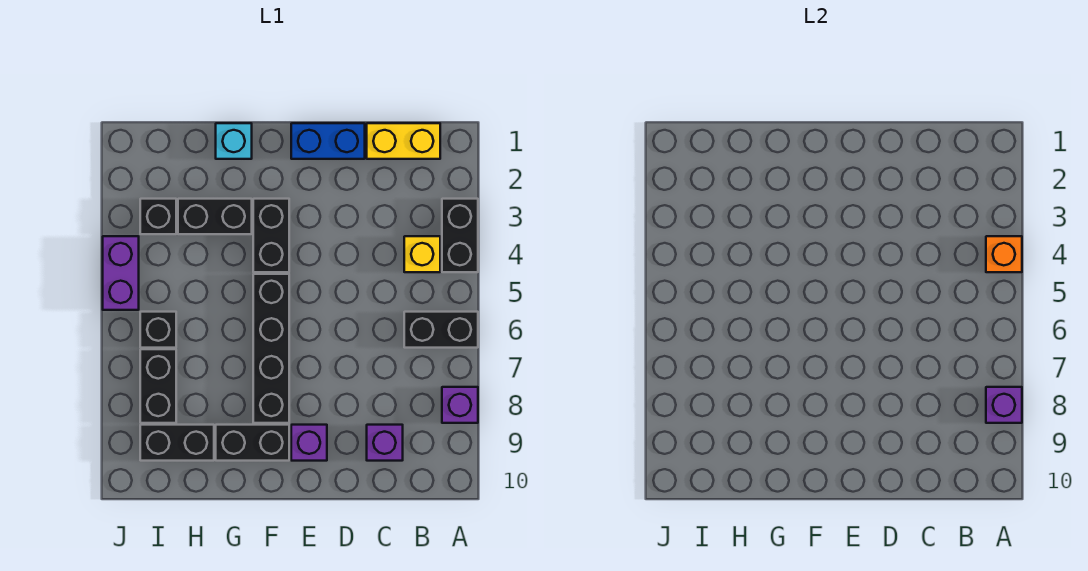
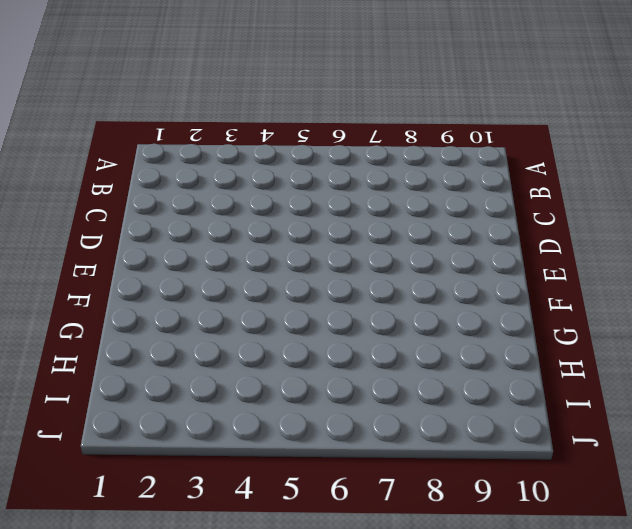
none -> black brick A3:A4 level 1
none -> black brick A6:B6 level 1
none -> purple brick A8 level 1

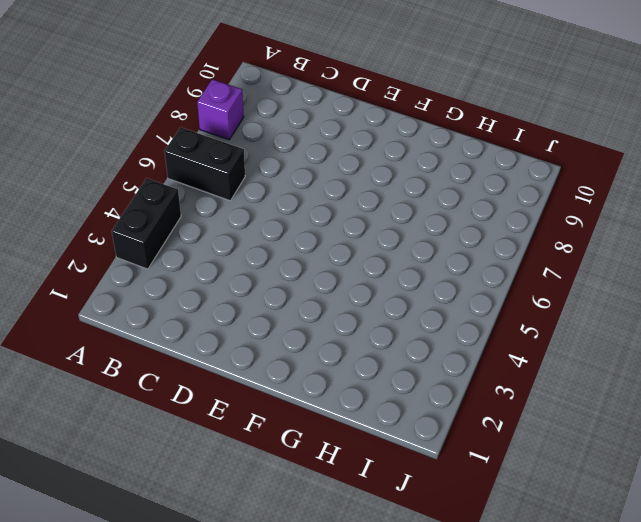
none -> yellow brick B1:C1 level 1
none -> yellow brick B4 level 1
none -> purple brick C9 level 1

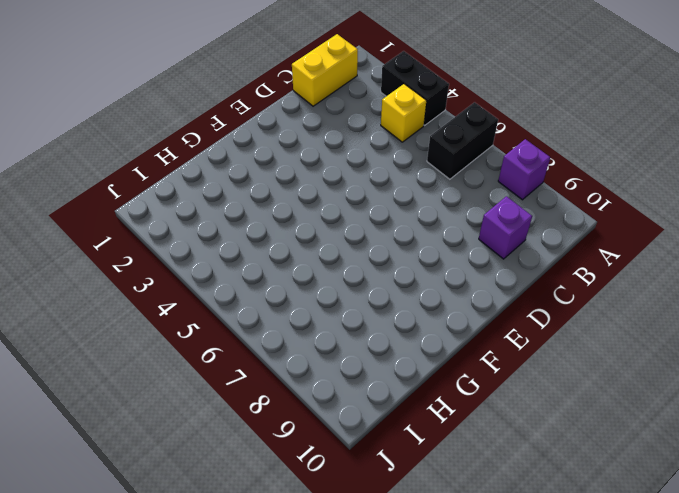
none -> blue brick D1:E1 level 1
none -> purple brick E9 level 1
none -> black brick F3:F4 level 1

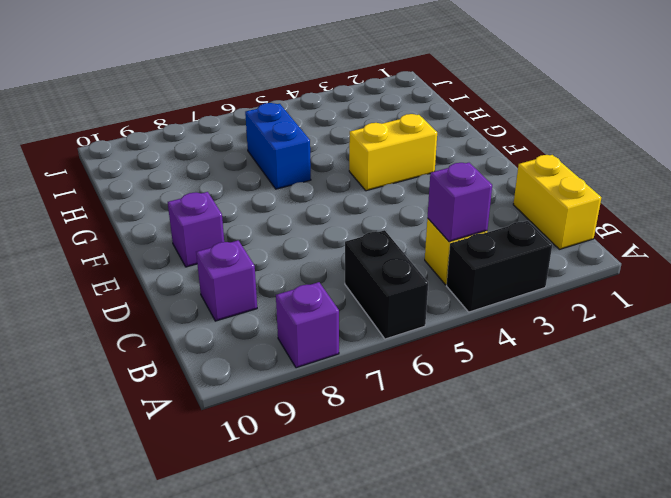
purple brick B4 level 2 -> purple brick A8 level 2
yellow brick F3:F4 level 1 -> black brick F3:F4 level 1
blue brick G6:H6 level 1 -> blue brick D1:E1 level 1
none -> black brick F5:F8 level 1
none -> black brick F9:G9 level 1
none -> cyan brick G1 level 1

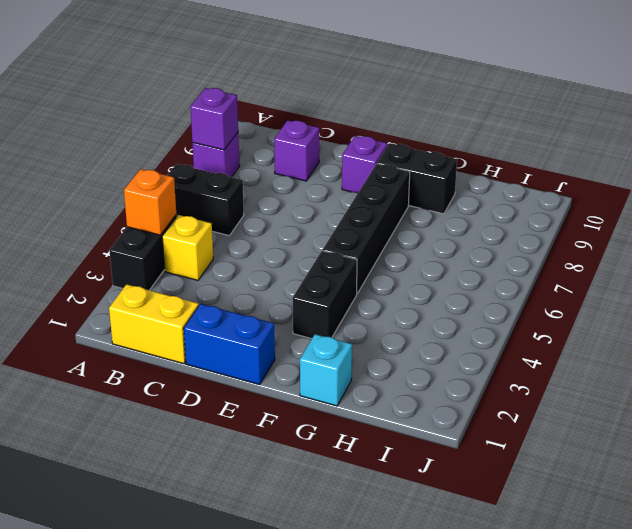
none -> black brick G3:H3 level 1
none -> black brick H9:I9 level 1
none -> black brick I3 level 1

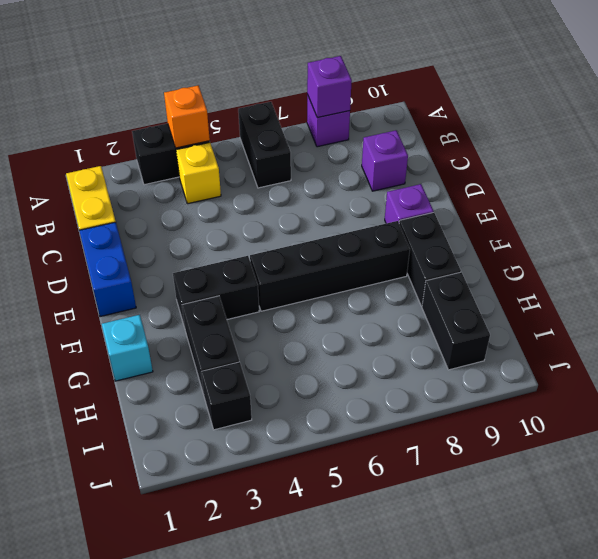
none -> black brick I6 level 1
none -> black brick I7:I8 level 1
none -> purple brick J4:J5 level 1

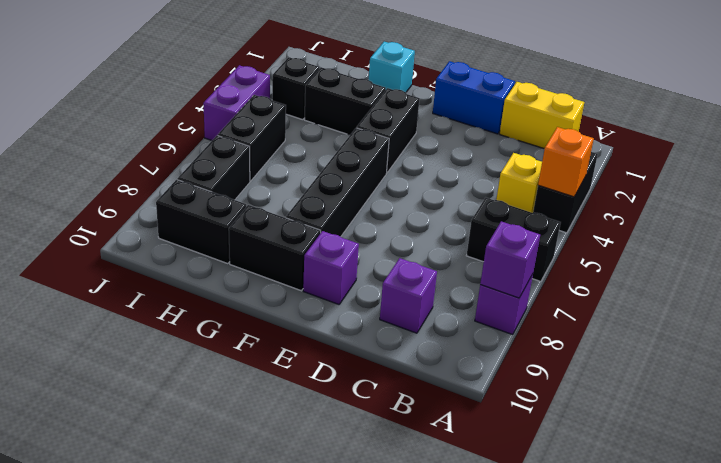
black brick I5:I6 level 1 -> black brick I6 level 1

